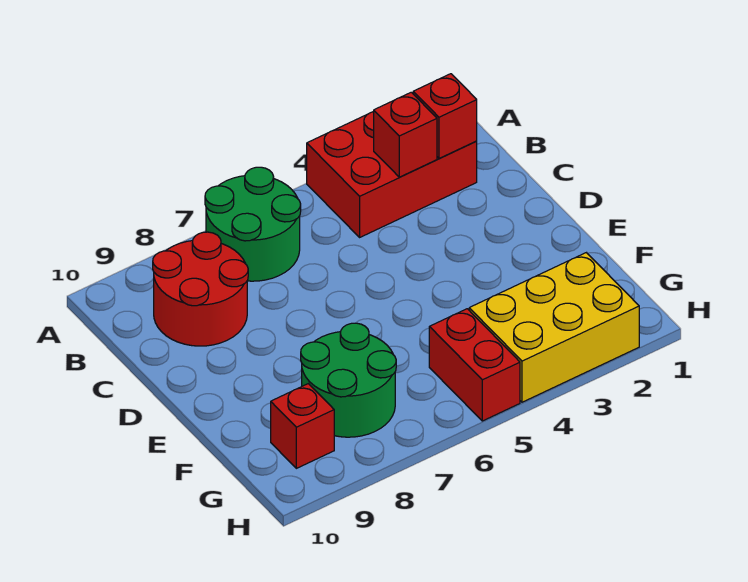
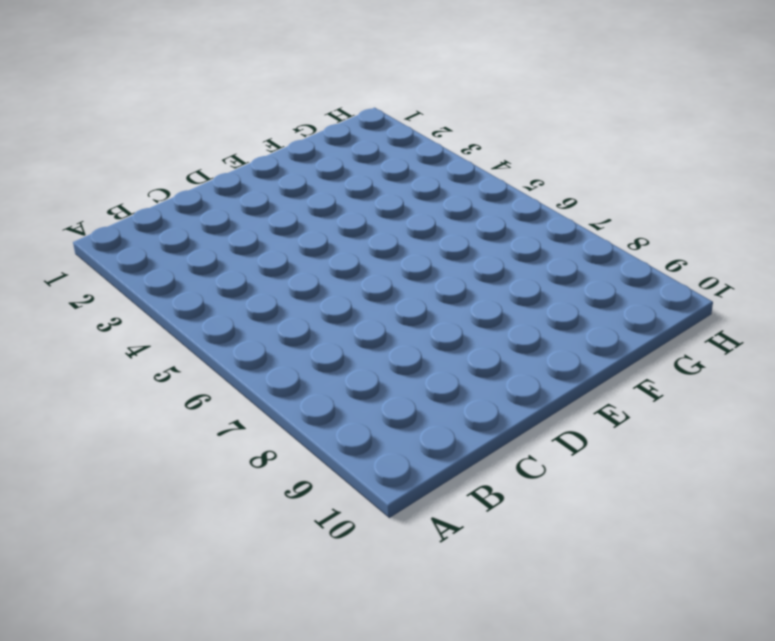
none -> red brick A2:B4 level 1
none -> green round brick A6:B7 level 1

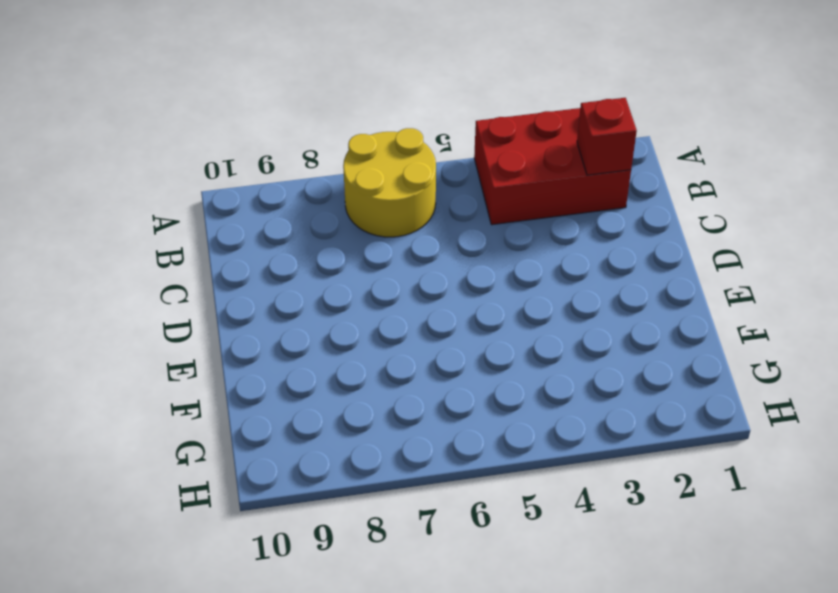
yellow round brick A6:B7 level 1 -> green round brick A6:B7 level 1
none -> red round brick B8:C9 level 1
none -> green round brick F7:G8 level 1

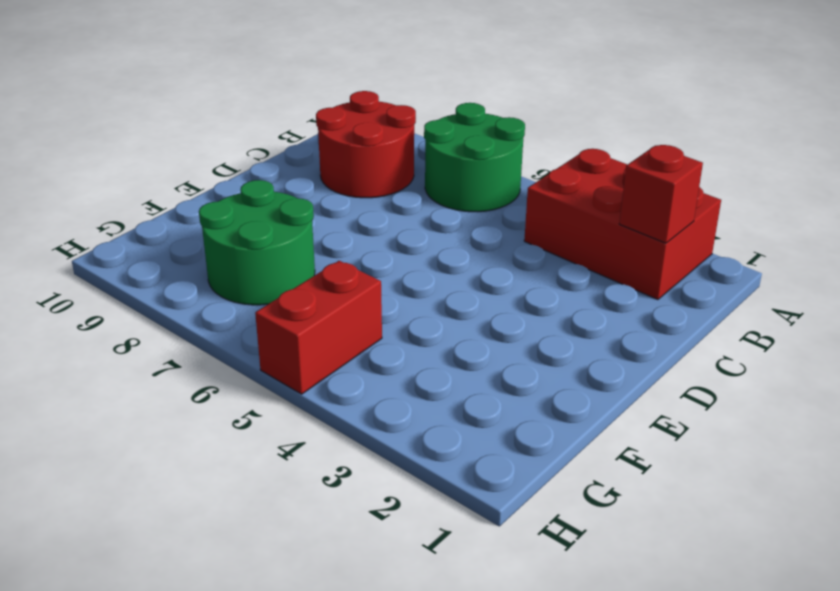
none -> yellow brick G2:H4 level 1
none -> red brick G9 level 1

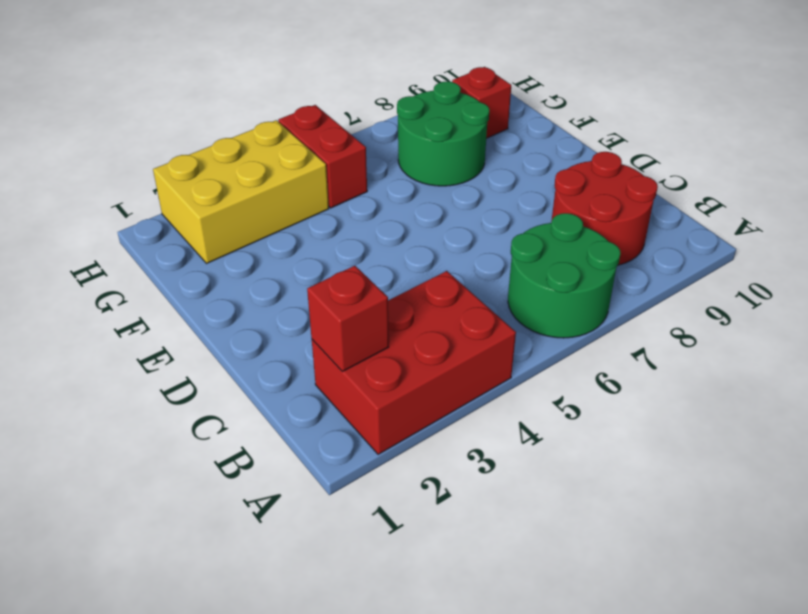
none -> red brick B3 level 2

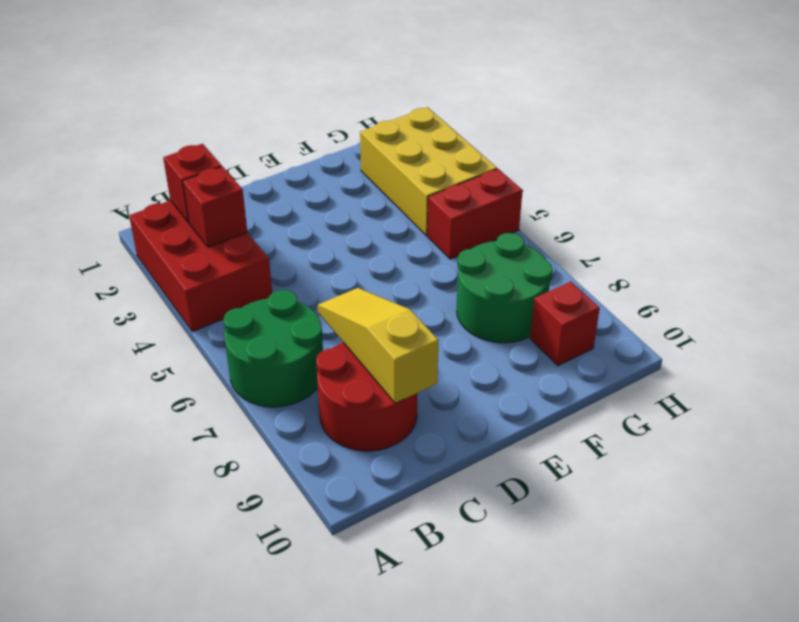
yellow slope C7:C9 level 2 top 9 -> none

